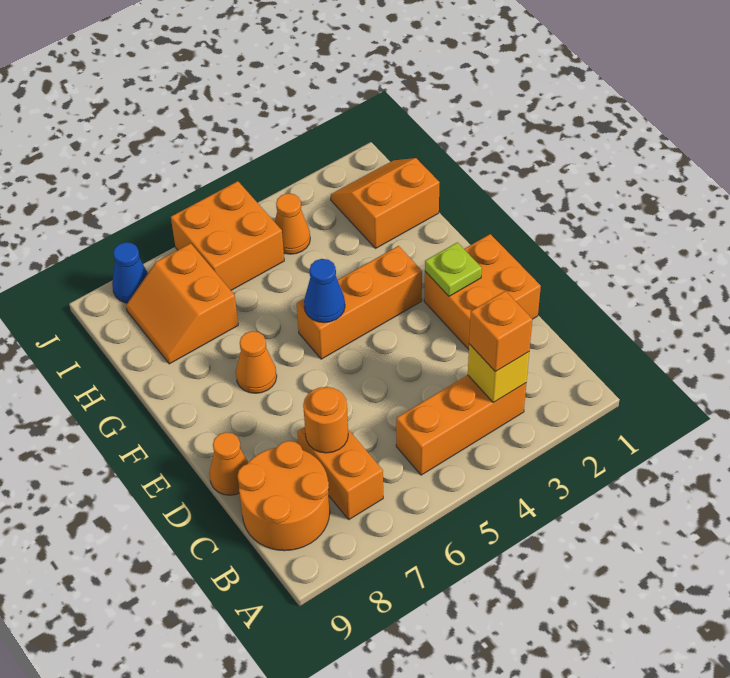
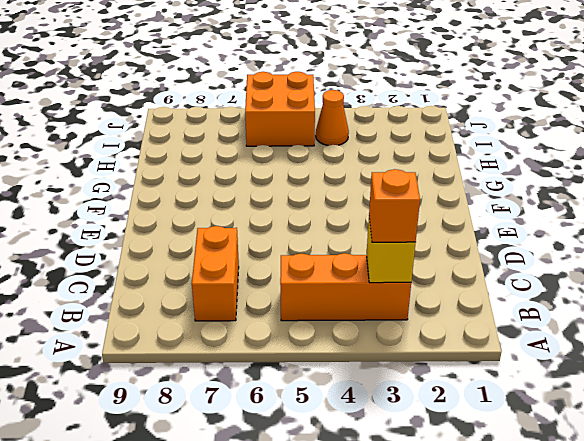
none -> orange round brick B8:C9 level 1
none -> orange brick D1:E2 level 1
none -> orange cone D9 level 1

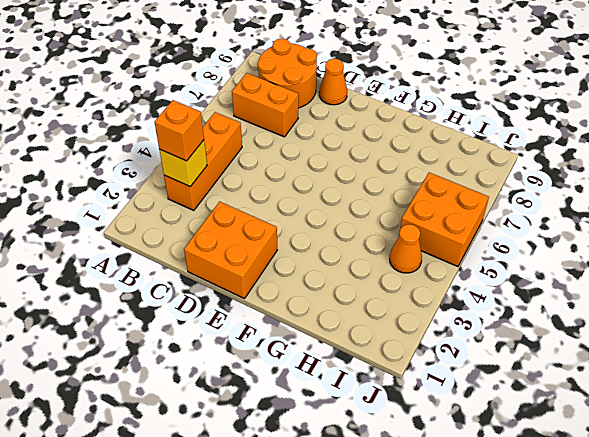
none -> orange brick F3:F5 level 1
none -> orange cone F7 level 1
none -> orange slope H1:I2 level 1 top H

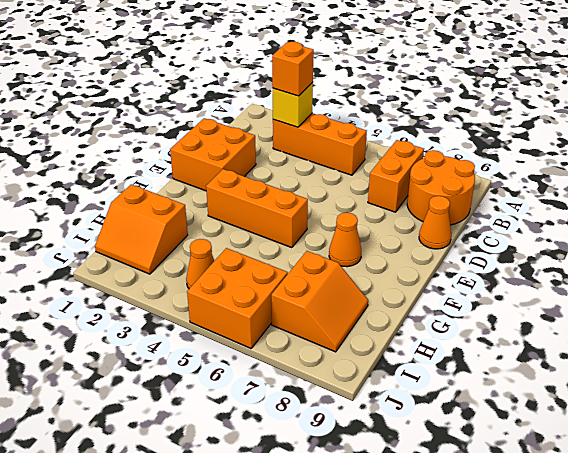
none -> blue cone J8 level 1
none -> orange round brick C7 level 2
none -> lime plate E2 level 2

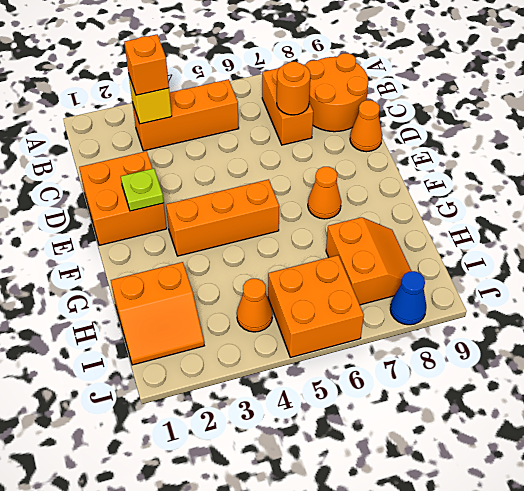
none -> blue cone F5 level 2

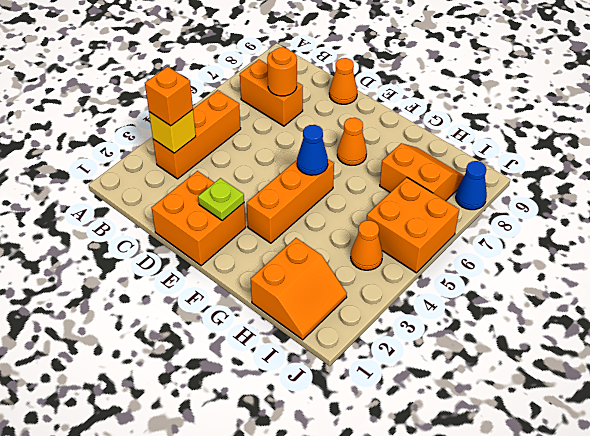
none -> orange round brick B8:C9 level 1

